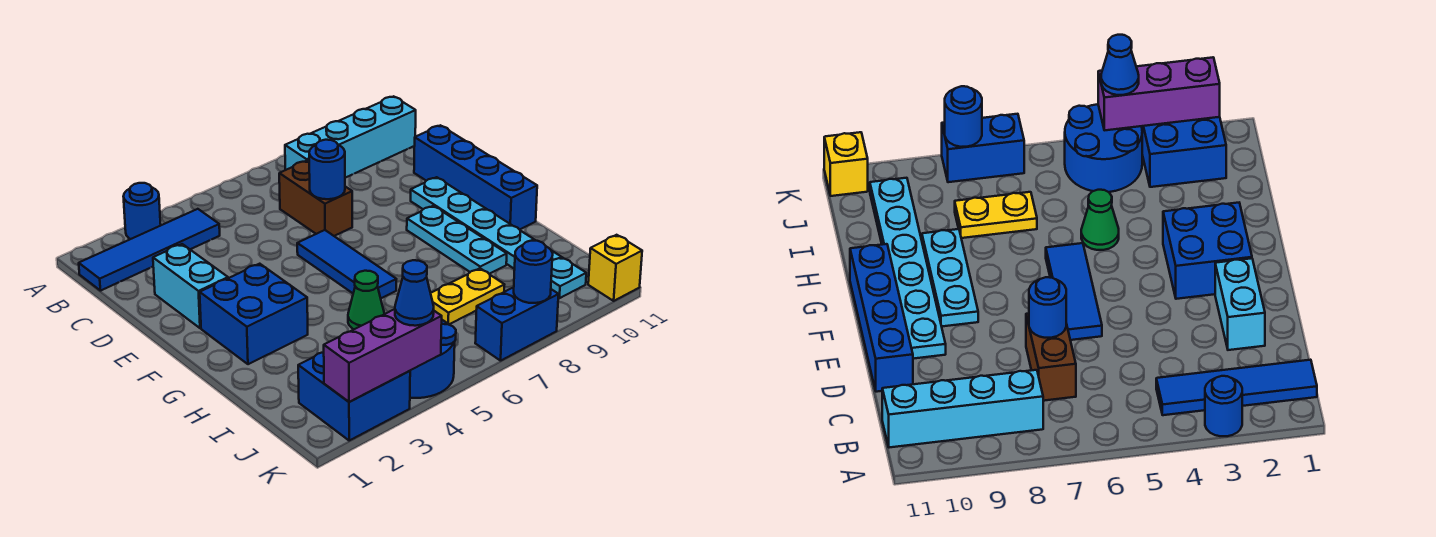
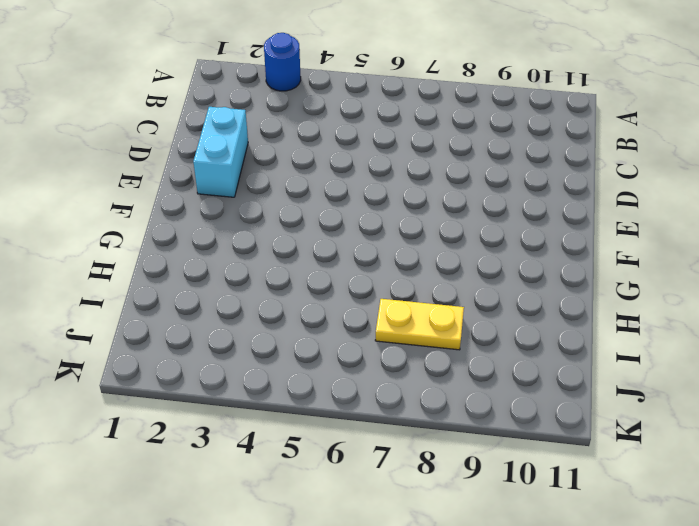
none -> blue tile B1:B4 level 1
none -> cyan brick B8:B11 level 1
none -> brown brick C7:D7 level 1

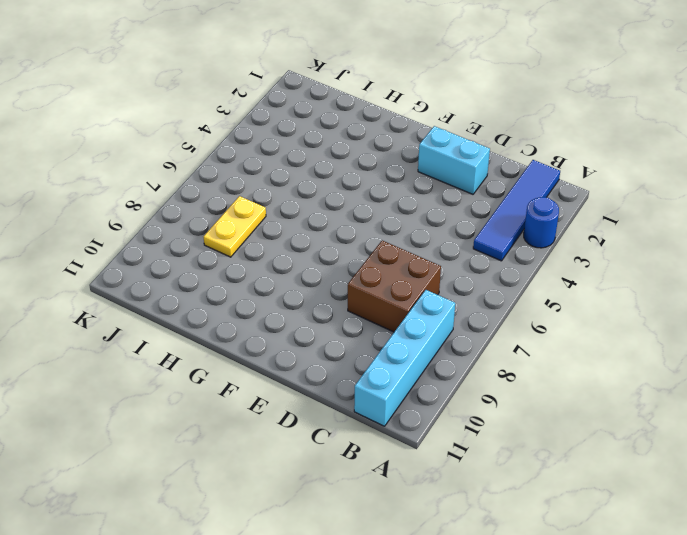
brown brick C7:D8 level 1 -> brown brick C7:D7 level 1
none -> blue brick D11:G11 level 1
none -> blue tile E6:G6 level 1
none -> cyan plate E10:J10 level 1

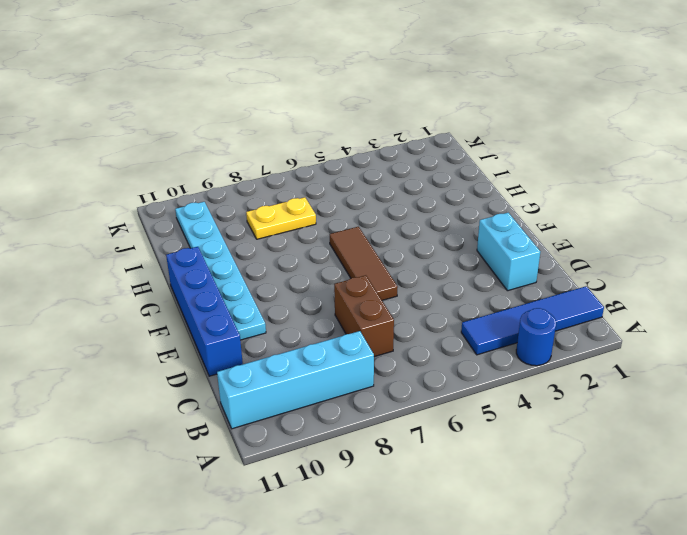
brown tile E6:G6 level 1 -> blue tile E6:G6 level 1
none -> blue brick F2:G3 level 1
none -> cyan plate F9:H9 level 1
none -> green cone H5 level 1

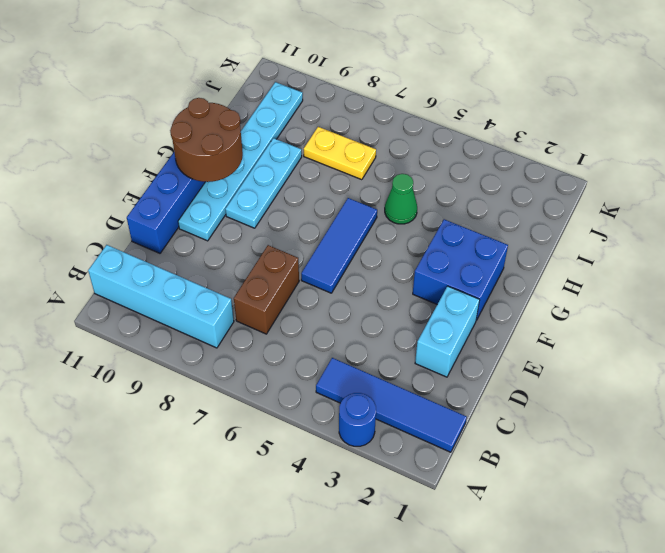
brown round brick F10:G11 level 2 -> none
none -> blue brick J2:K3 level 1
none -> blue round brick J4:K5 level 1
none -> blue brick K7:K8 level 1

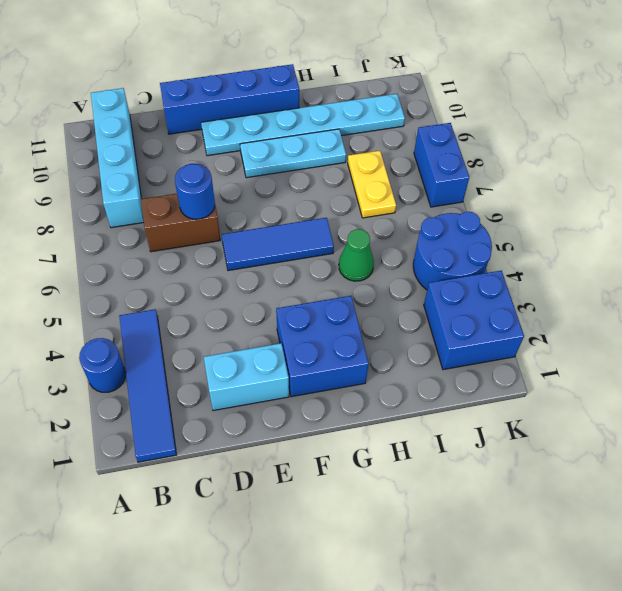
none -> yellow brick K11 level 1
none -> purple brick K2:K4 level 2
none -> blue round brick K8 level 2

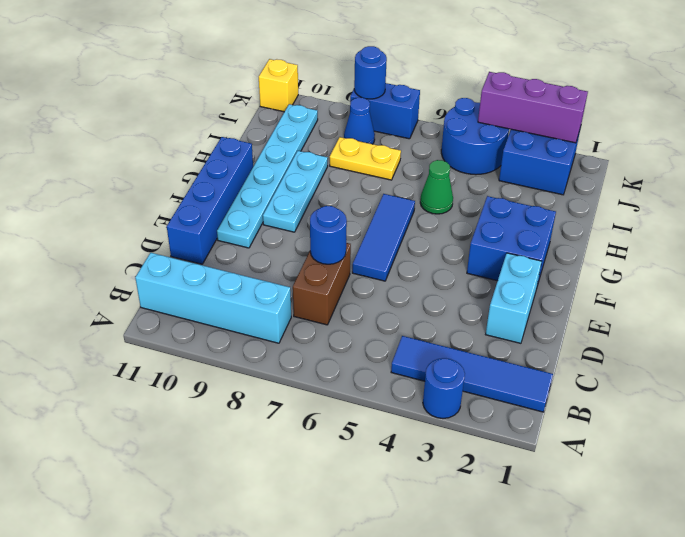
blue cone J8 level 1 -> blue cone K4 level 3

